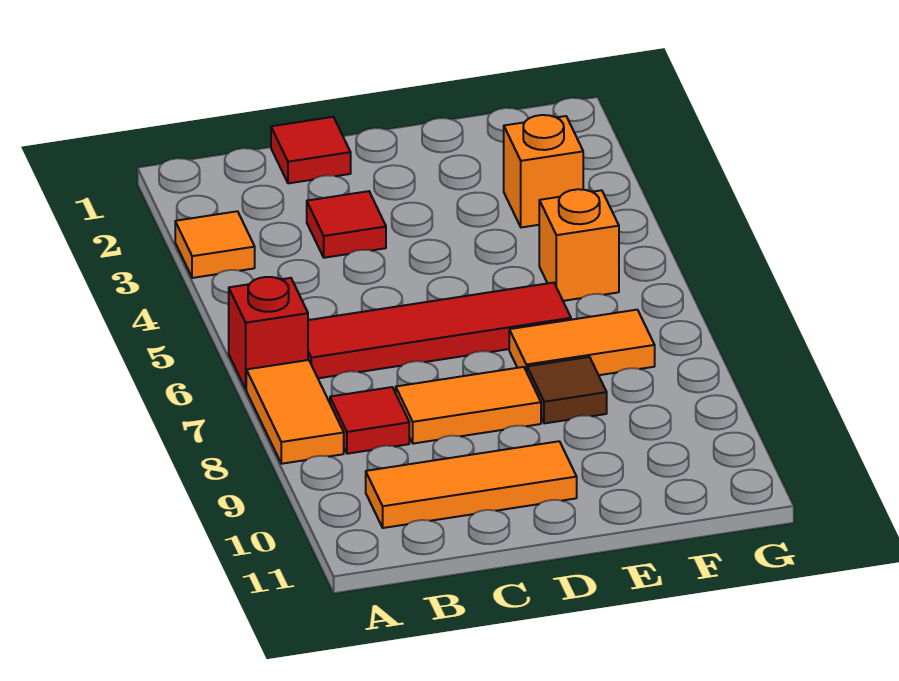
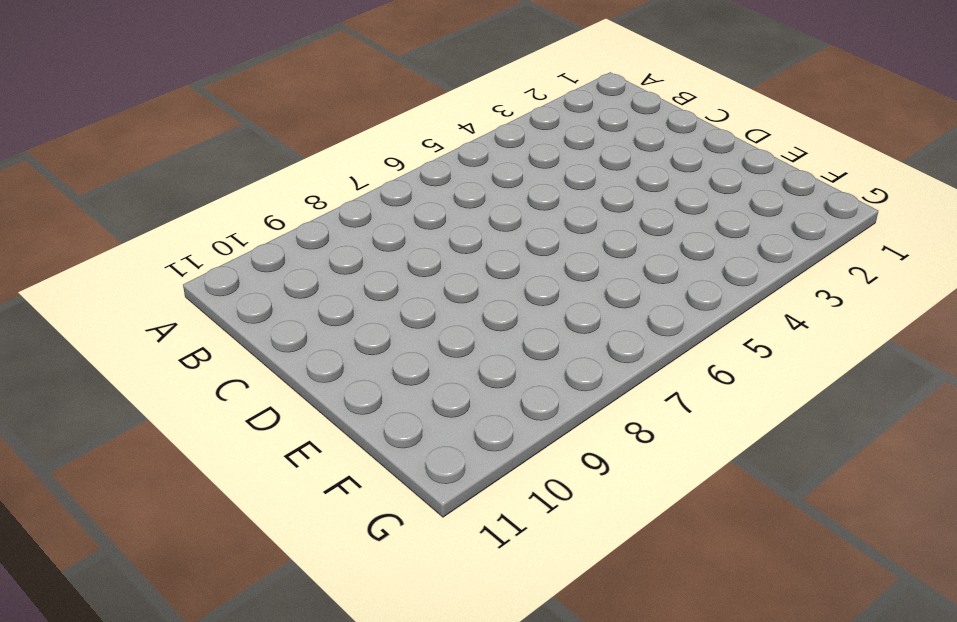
none -> orange tile A3 level 1
none -> red brick A6 level 1
none -> orange tile A7:A8 level 1

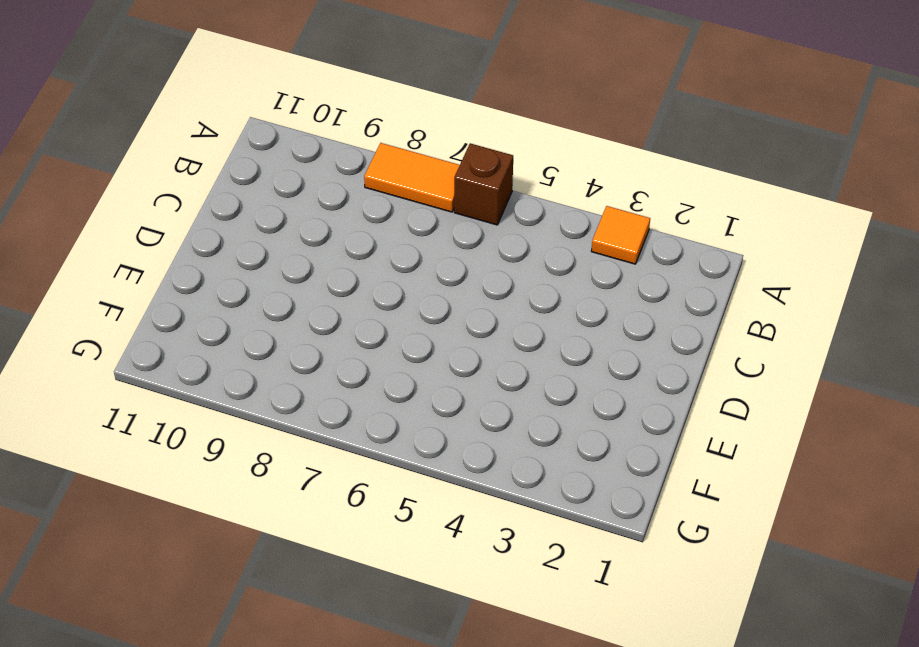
brown brick A6 level 1 -> red brick A6 level 1
none -> red tile B6:E6 level 1
none -> red tile B8 level 1
none -> orange tile B10:D10 level 1

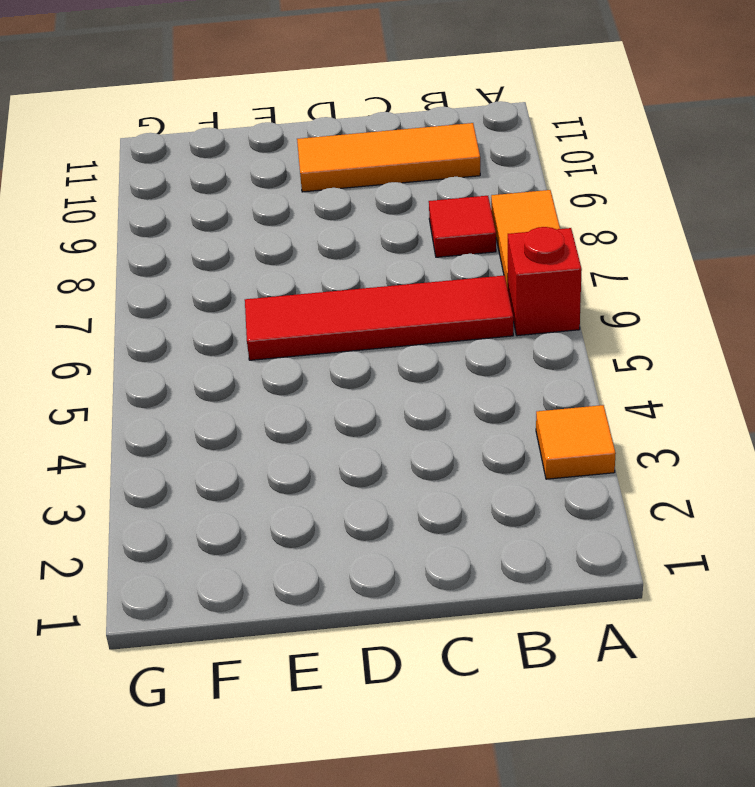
none -> red tile C1 level 1
none -> red tile C3 level 1
none -> orange tile C8:D8 level 1

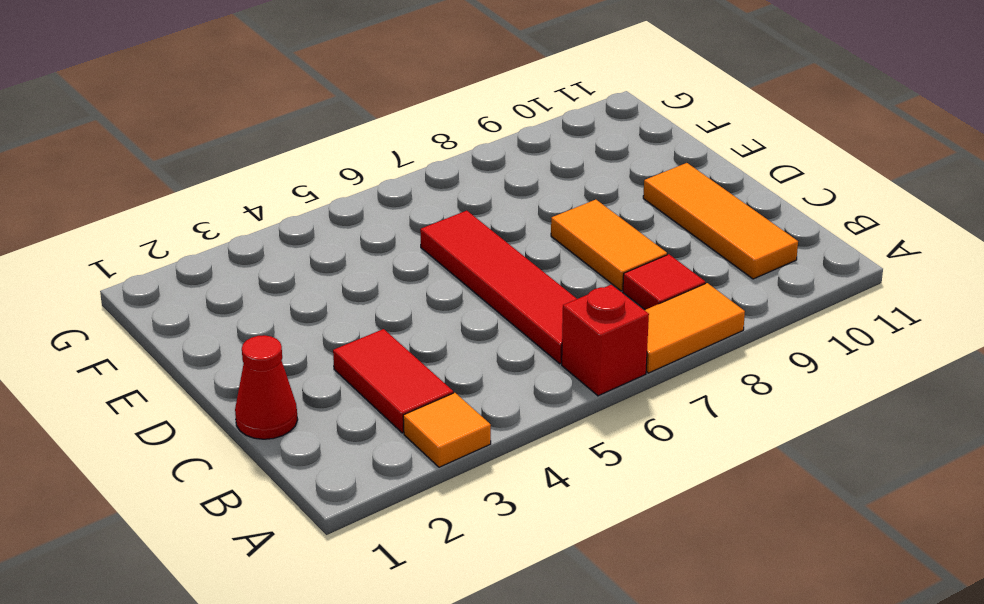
red tile B3:C3 level 1 -> red tile C3 level 1
red cone C1 level 1 -> red tile C1 level 1
none -> orange tile E7:F7 level 1
none -> brown tile E8 level 1
none -> orange brick F3 level 1

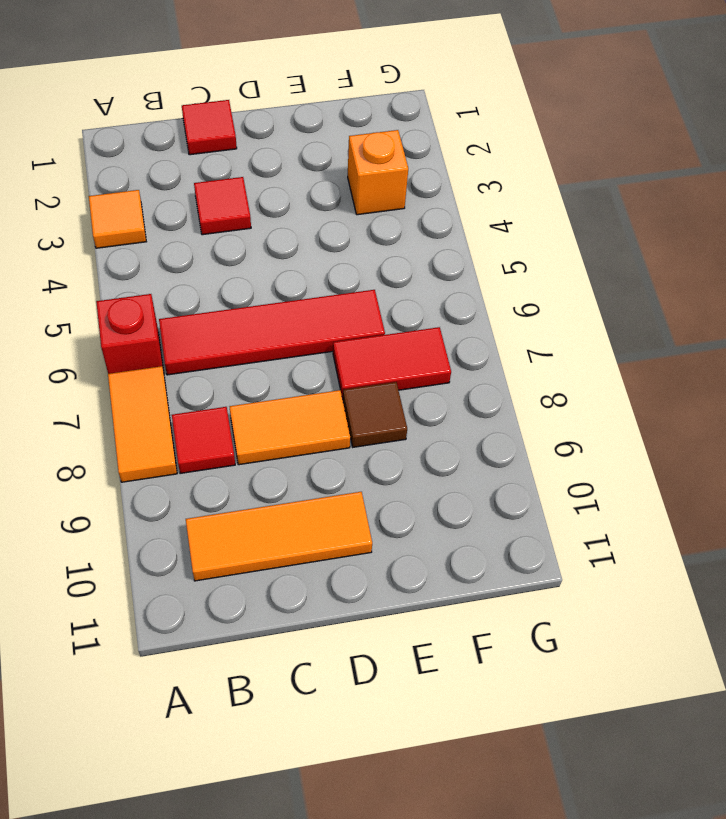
red tile E7:F7 level 1 -> orange tile E7:F7 level 1
none -> orange brick F5 level 1

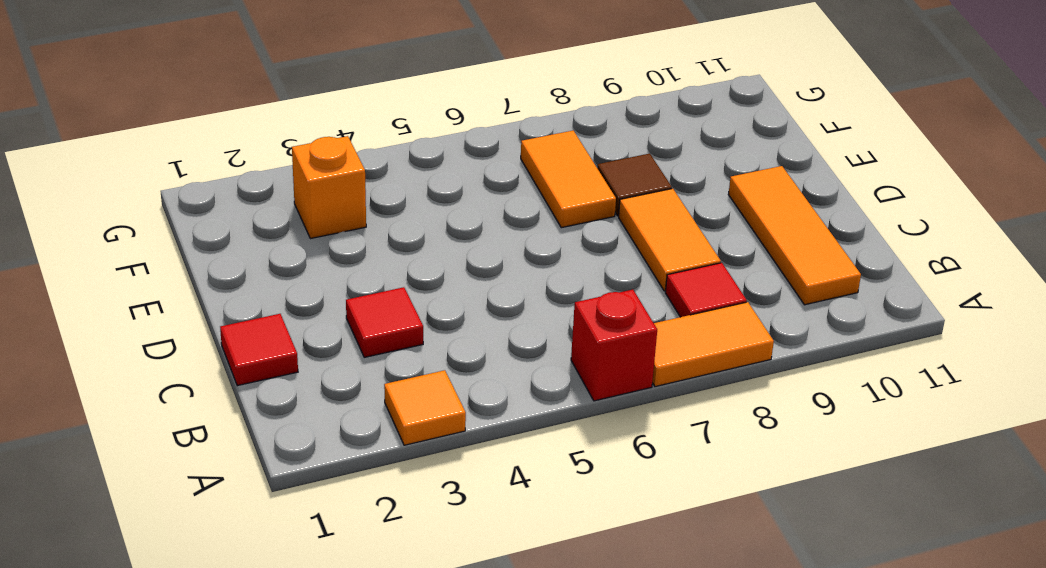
none -> red tile B6:E6 level 1
none -> orange brick F5 level 1

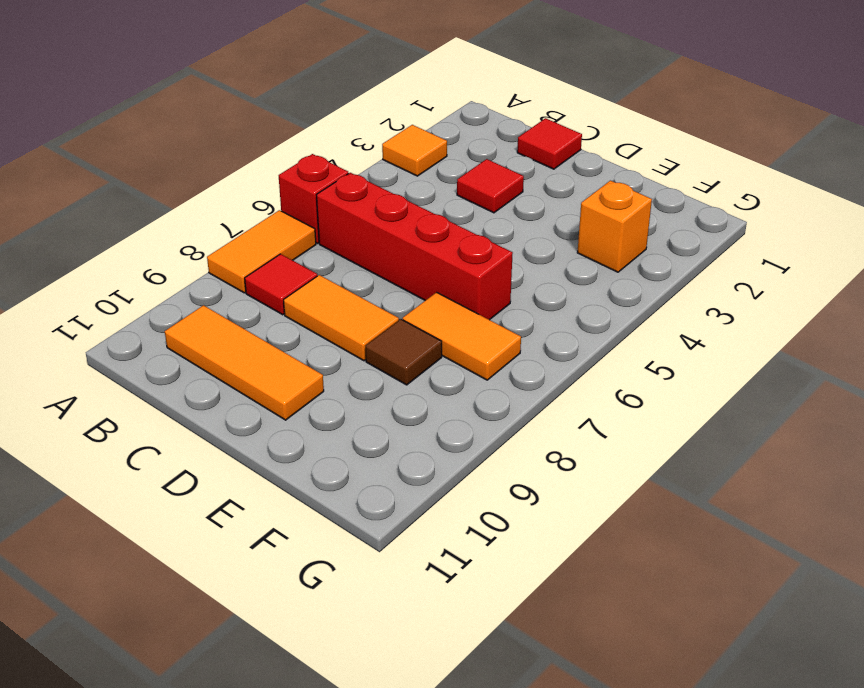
red brick B6:E6 level 1 -> red tile B6:E6 level 1
none -> orange brick F5 level 1

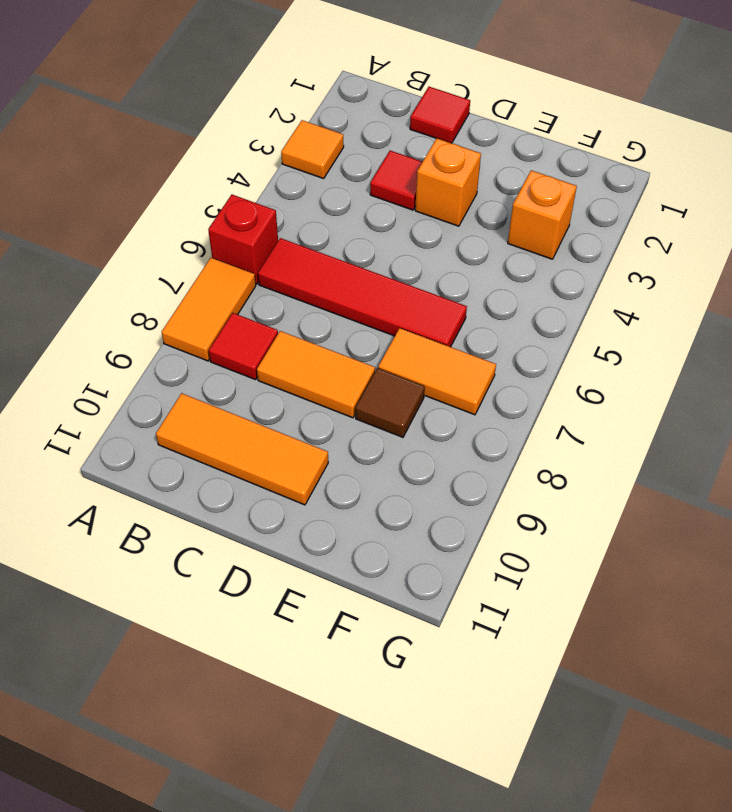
orange brick D3 level 1 -> orange brick F5 level 1

